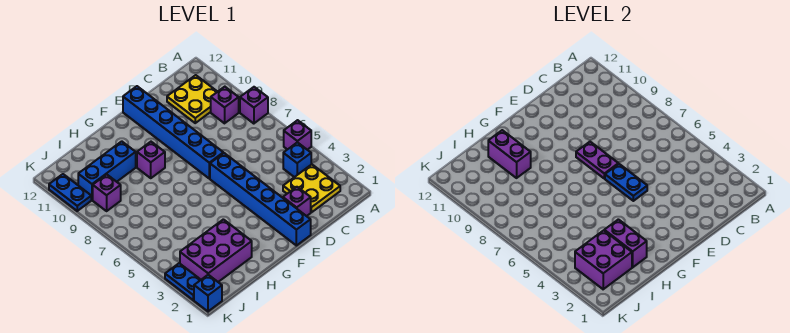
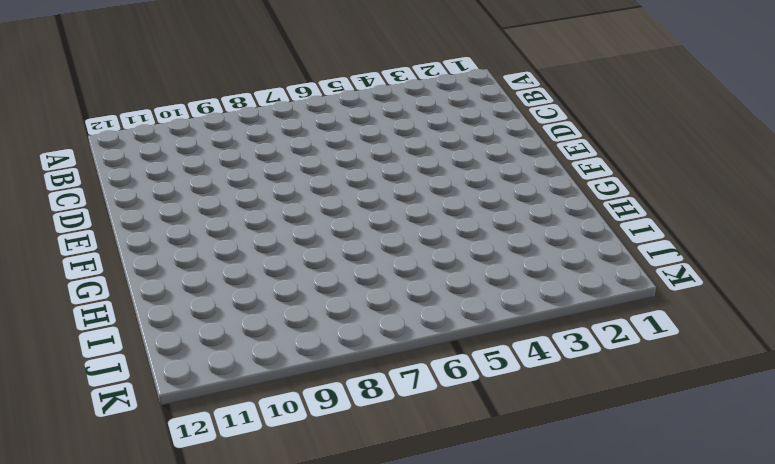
none -> purple brick A5 level 1
none -> purple brick A8 level 1
none -> yellow plate B2:C3 level 1

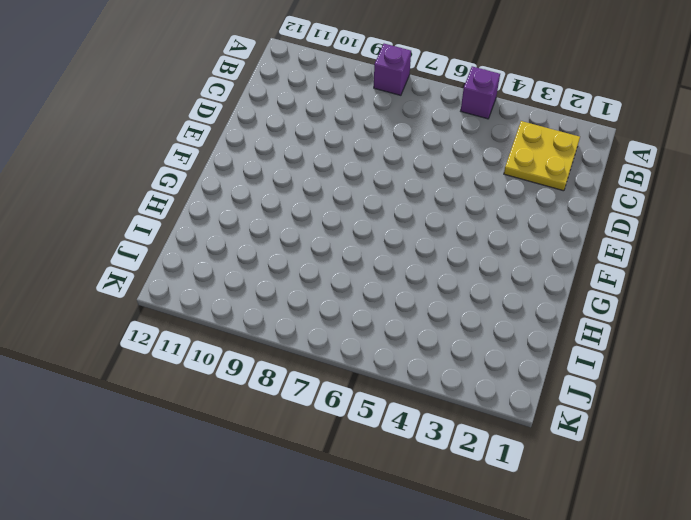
none -> blue brick B4 level 1
none -> purple brick B9 level 1
none -> yellow plate B10:C11 level 1

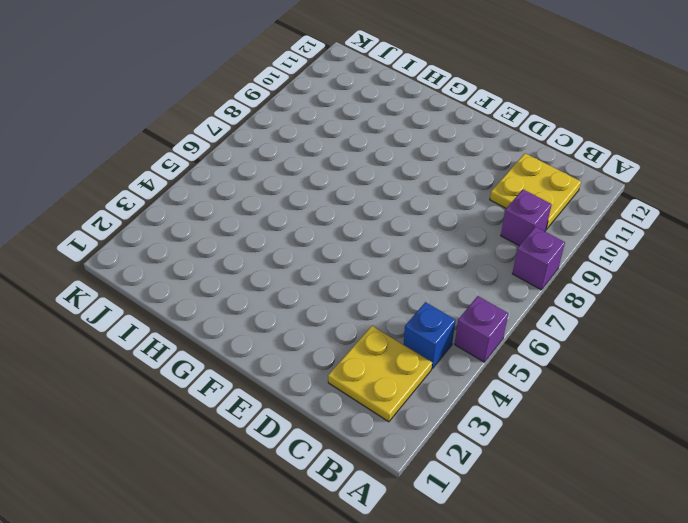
none -> purple brick D2 level 1
none -> blue brick E1:E6 level 1
none -> blue brick E7:E12 level 1

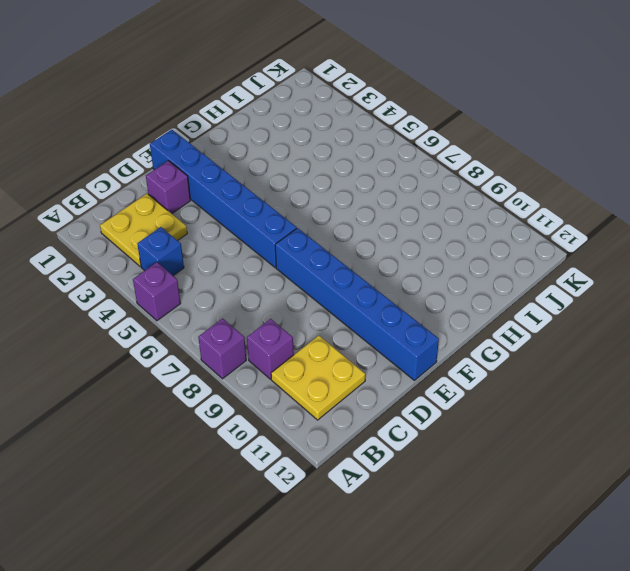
none -> purple brick G9 level 1
none -> purple brick H2:J3 level 1
none -> blue brick H10:J10 level 1

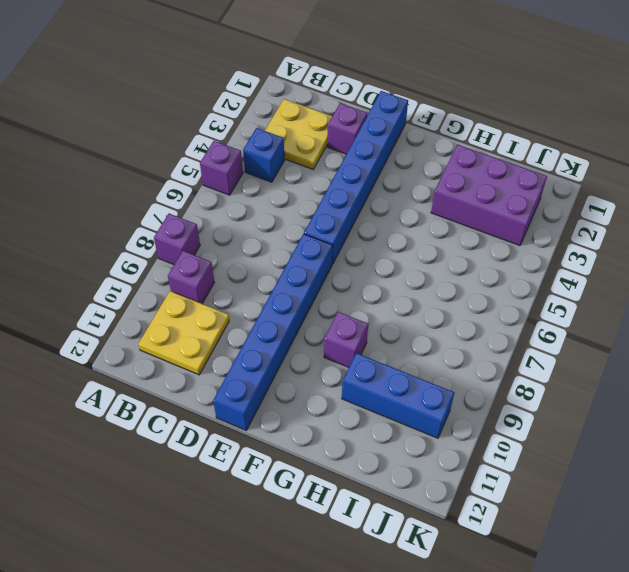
none -> purple brick J9 level 1
none -> blue brick K1 level 1
none -> blue plate K2:K3 level 1

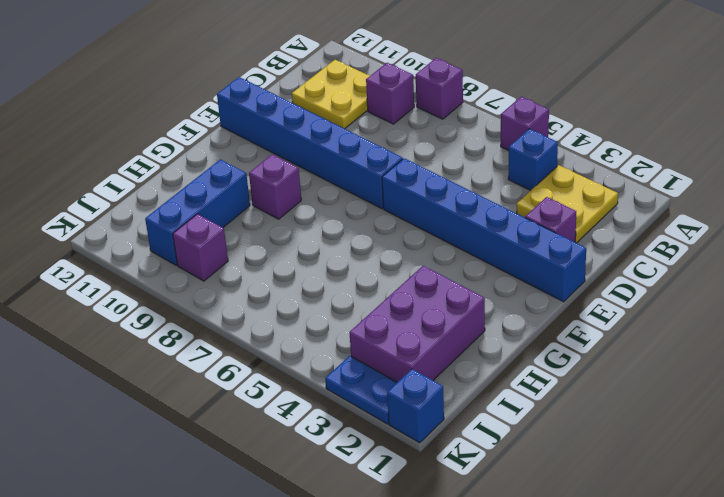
none -> blue plate K10:K11 level 1
none -> blue plate E5:E6 level 2
none -> purple plate E7:E8 level 2

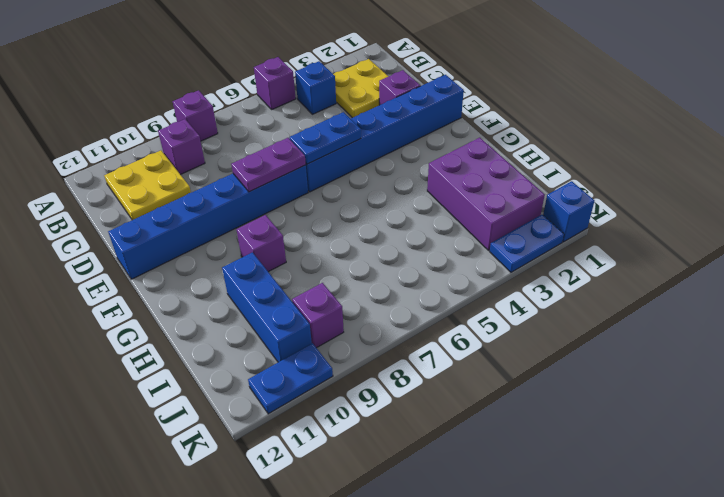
none -> purple brick H2:H3 level 2
none -> purple brick H10:H11 level 2
none -> purple brick I2:J3 level 2

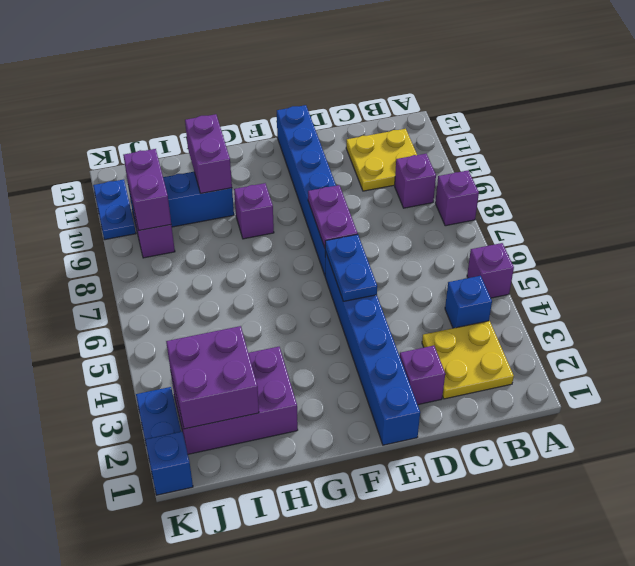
purple brick J9:J10 level 2 -> purple brick H2:H3 level 2

